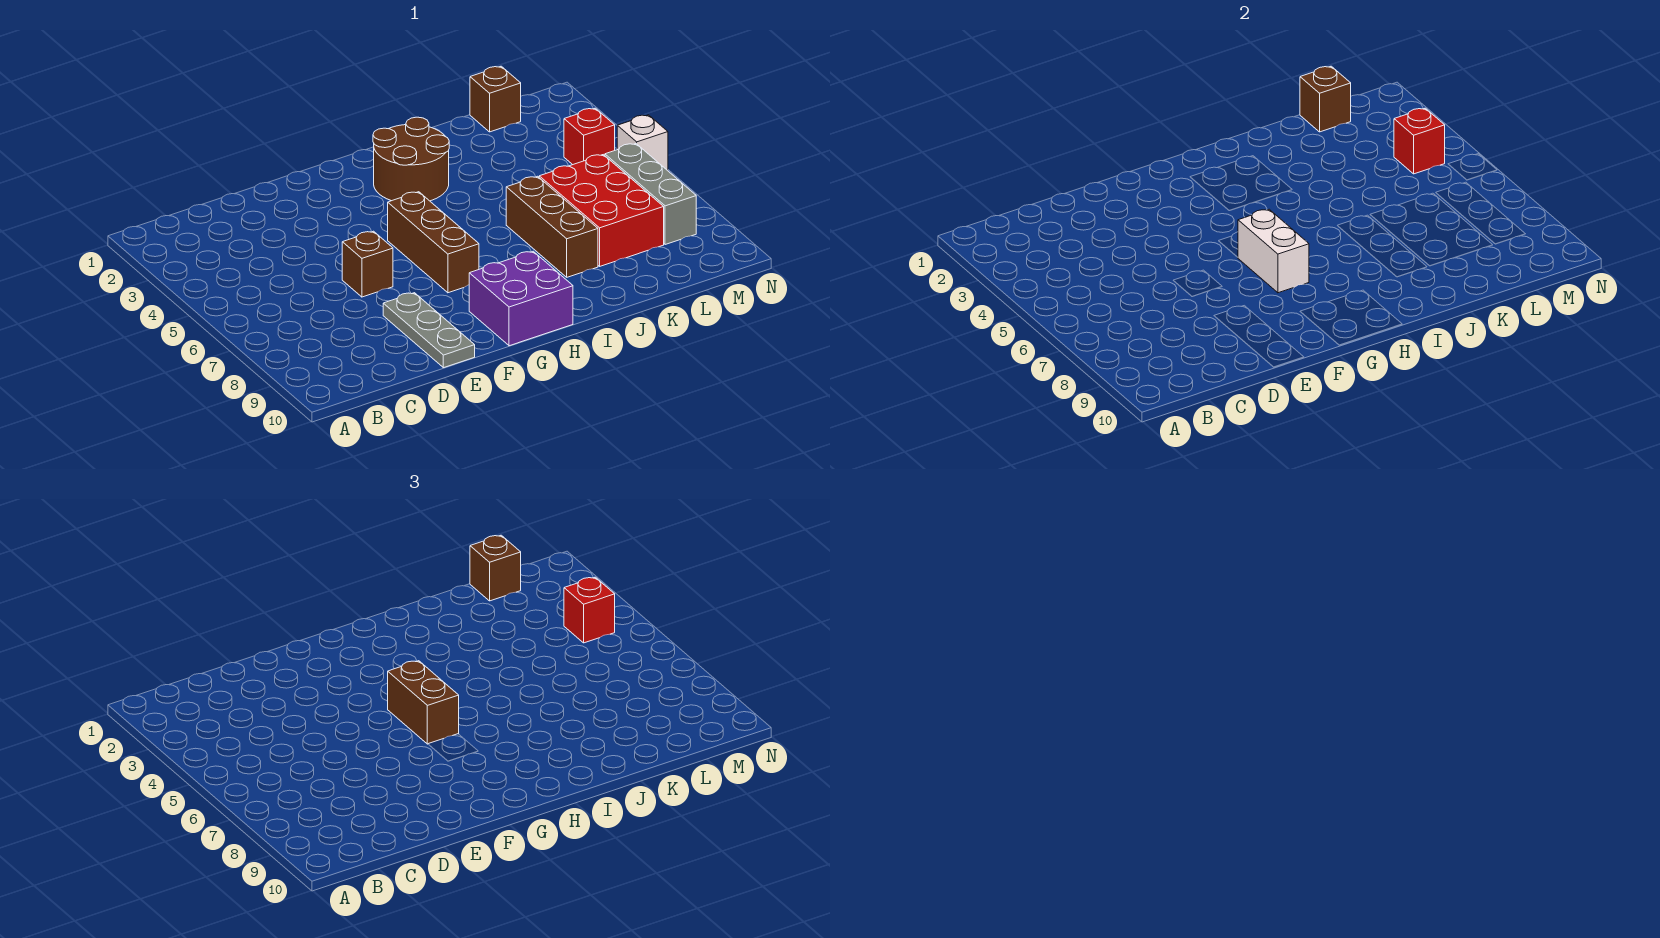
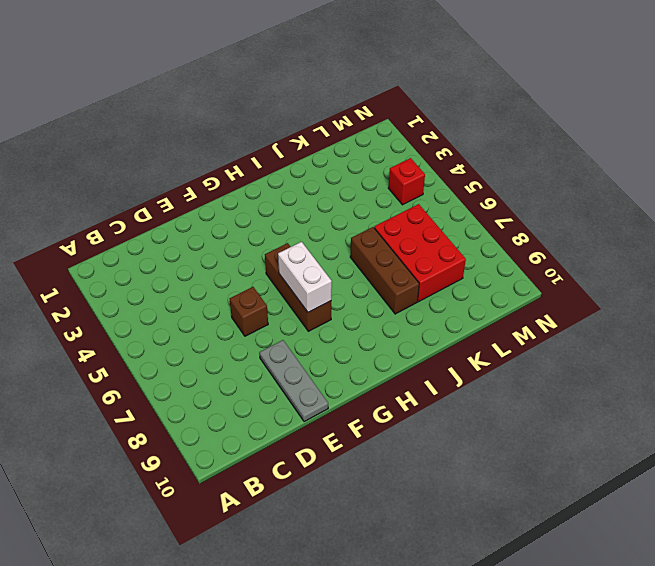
none -> purple brick G9:H10 level 1
none -> brown round brick H2:I3 level 1
none -> brown brick L1 level 1

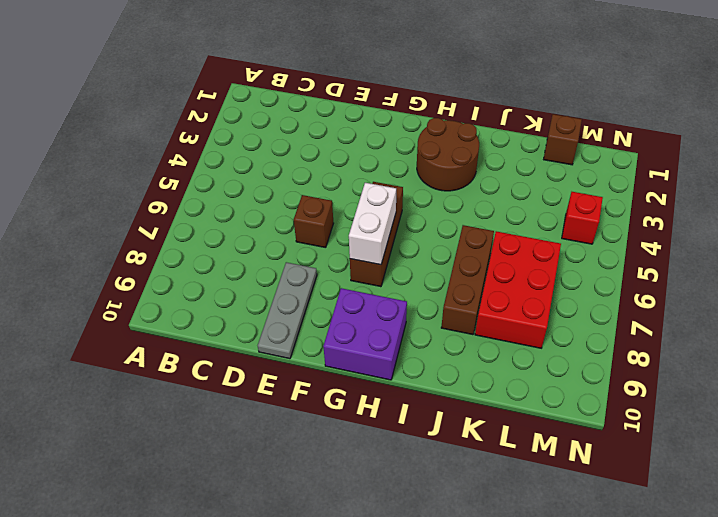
none -> grey brick M6:M8 level 1
none -> white brick N5 level 1
none -> brown brick L1 level 2

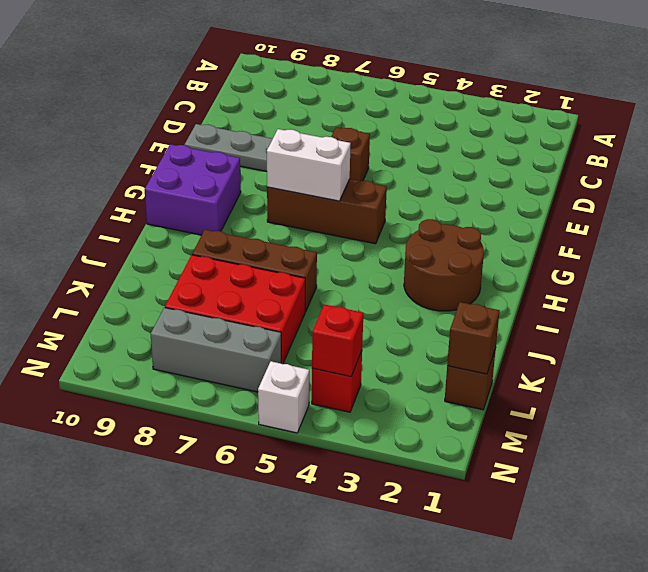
none -> brown brick G5:G6 level 3
none -> brown brick L1 level 3
none -> red brick M4 level 3

